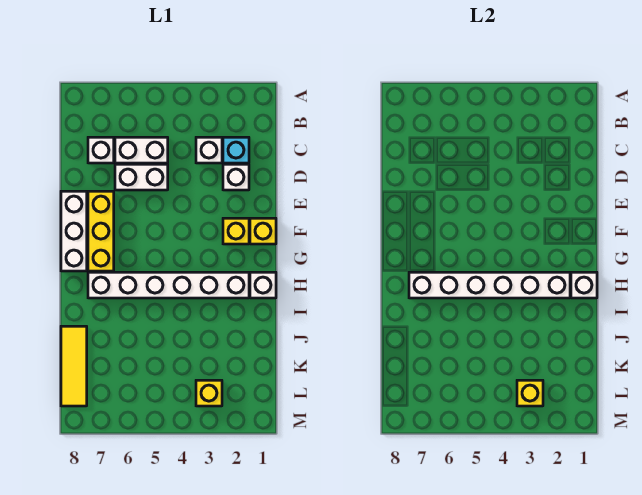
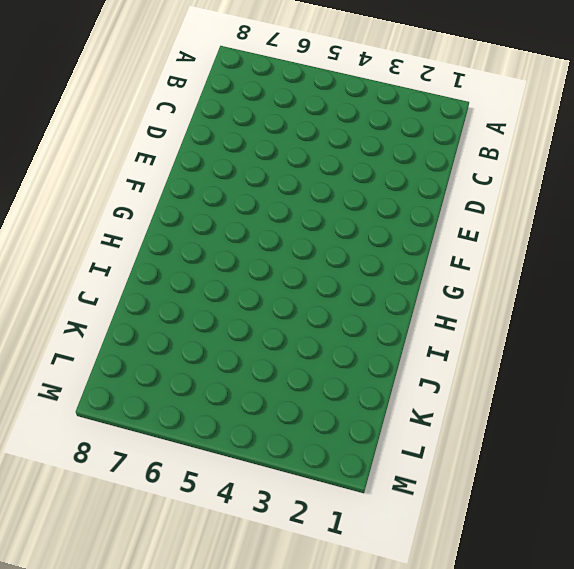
none -> cyan brick C2 level 1
none -> white brick C3 level 1
none -> white brick C5:C6 level 1

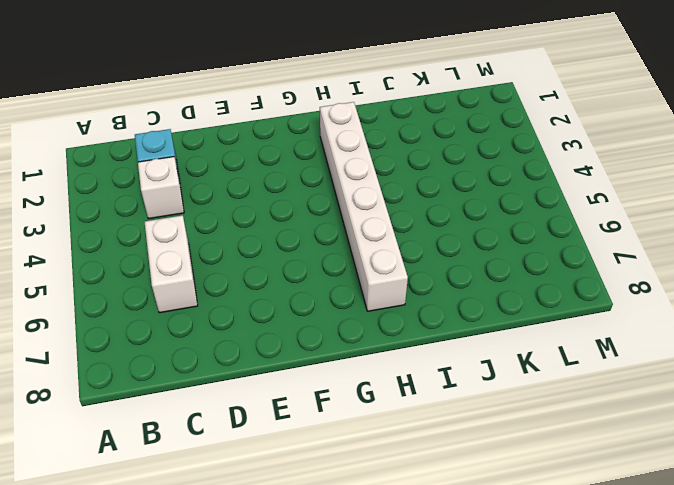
none -> white brick C7 level 1
none -> white brick D2 level 1
none -> white brick D5:D6 level 1

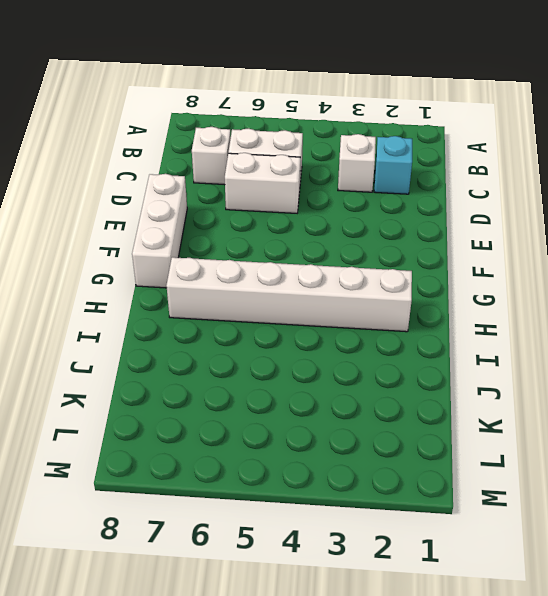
none -> white brick D2 level 1
none -> yellow brick E7:G7 level 1
none -> yellow brick F1 level 1

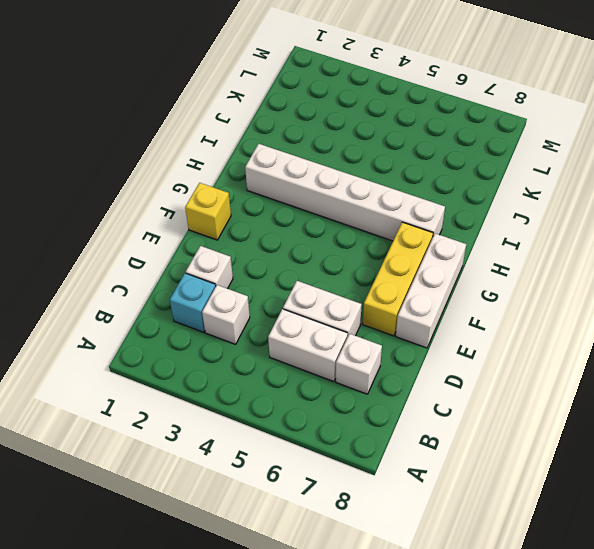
none -> yellow brick F2 level 1
none -> white brick H1 level 1
none -> yellow tile J8:L8 level 1

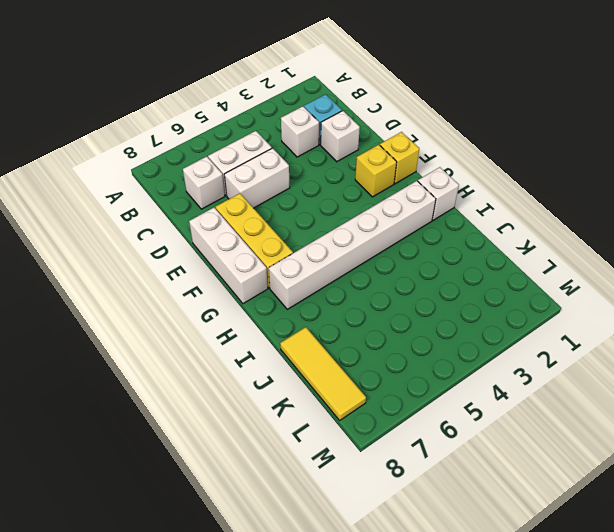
none -> yellow brick L3 level 1
none -> white brick H1 level 2
none -> white brick H2:H7 level 2

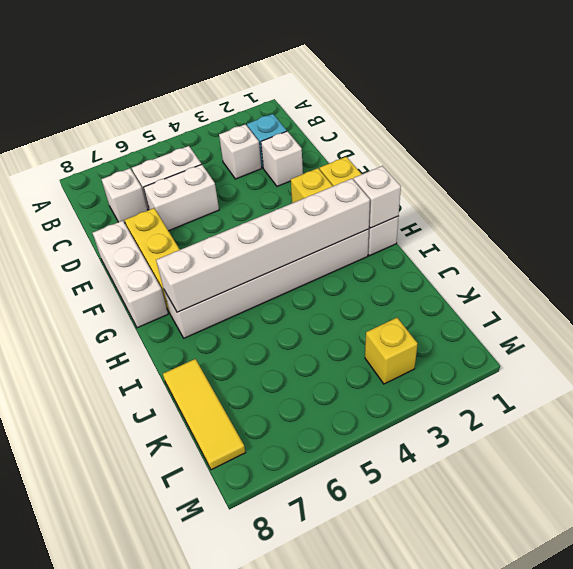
none -> yellow brick L3 level 2

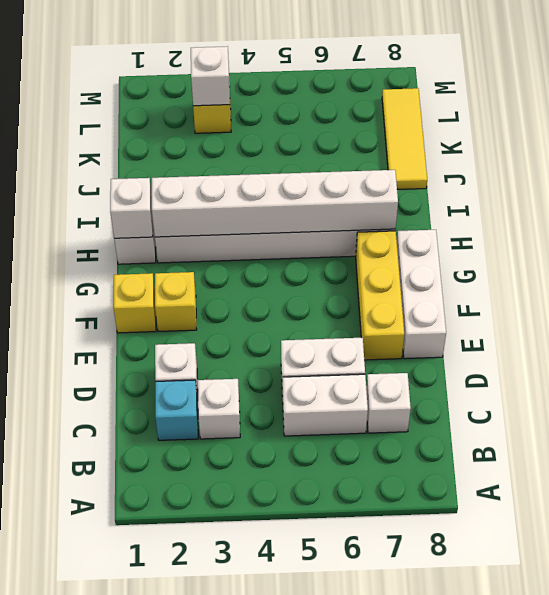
white brick L3 level 2 -> yellow brick L3 level 2

